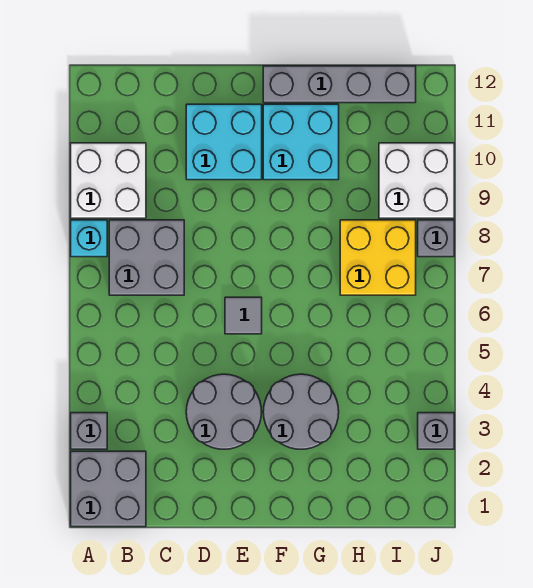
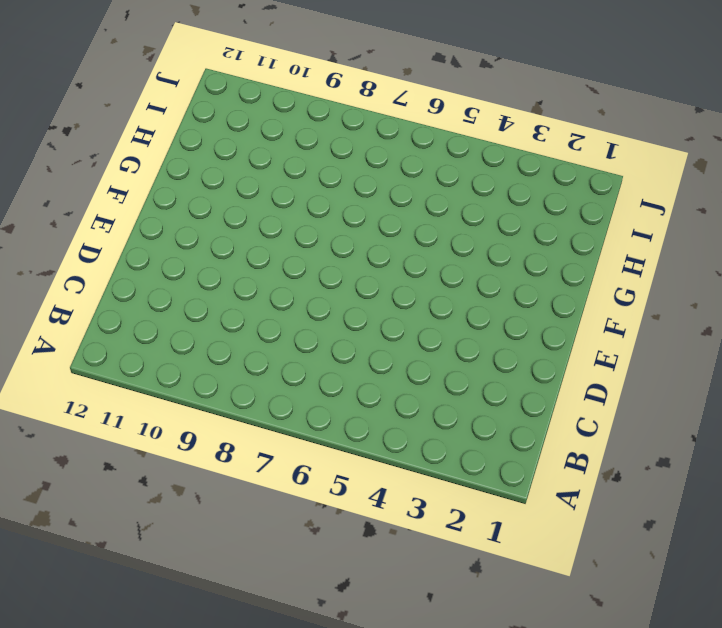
none -> grey brick A1:B2 level 1
none -> grey brick A3 level 1
none -> cyan brick A8 level 1

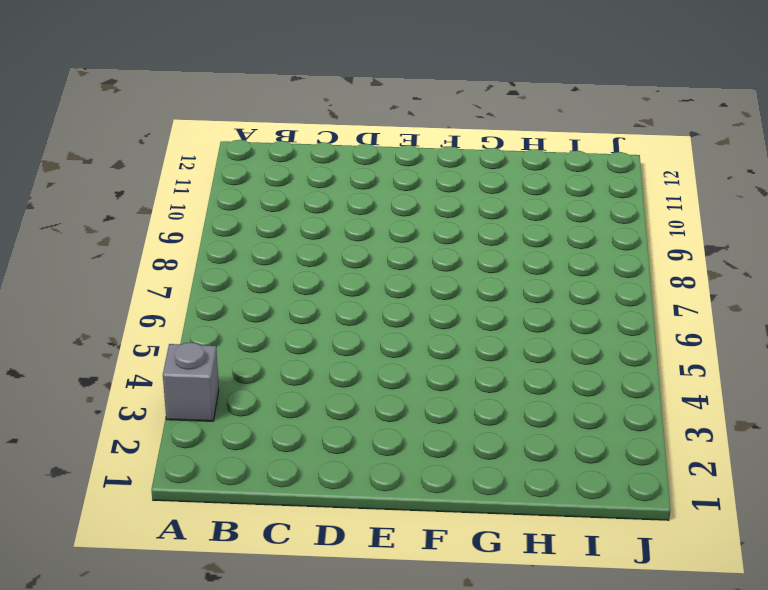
none -> grey brick A1:B2 level 1
none -> cyan brick A8 level 1
none -> white brick A9:B10 level 1

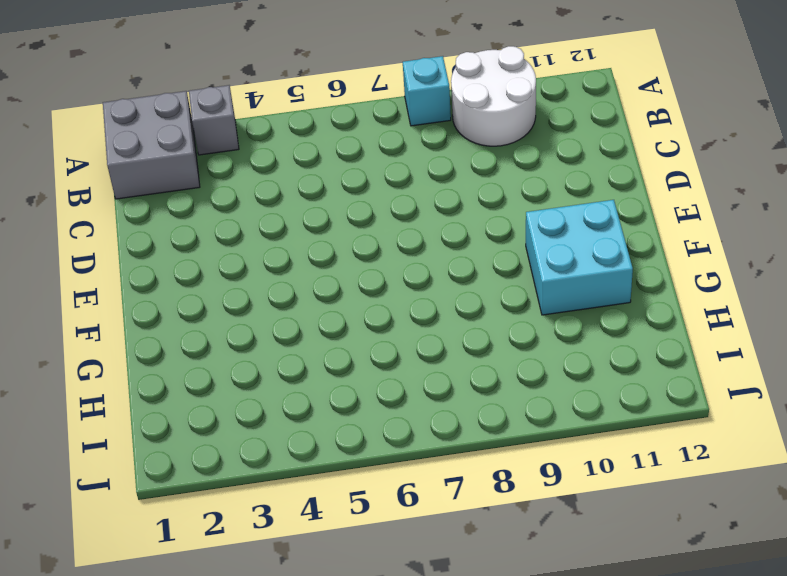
white round brick A9:B10 level 1 -> white brick A9:B10 level 1
none -> grey brick B7:C8 level 1
none -> grey round brick D3:E4 level 1
none -> cyan brick D10:E11 level 1

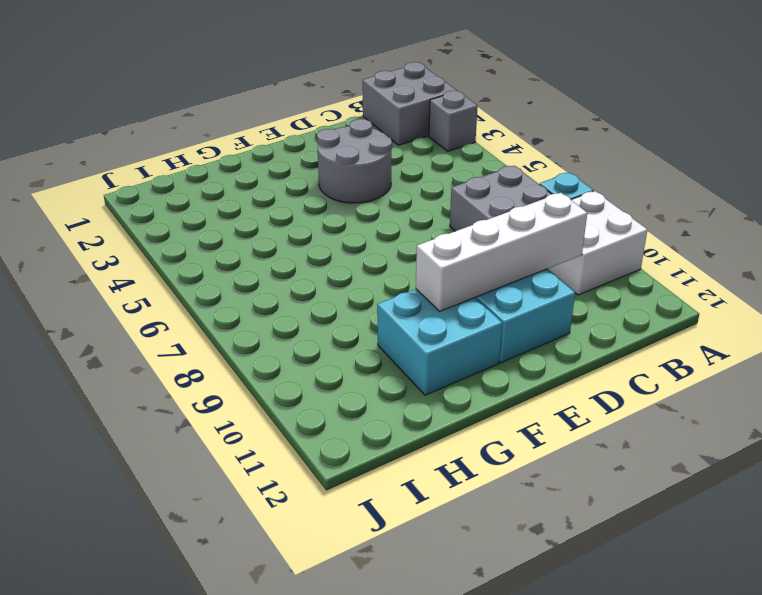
white brick C10:F10 level 2 -> none
none -> grey tile E6 level 1
none -> grey round brick F3:G4 level 1
none -> grey brick F12:I12 level 1

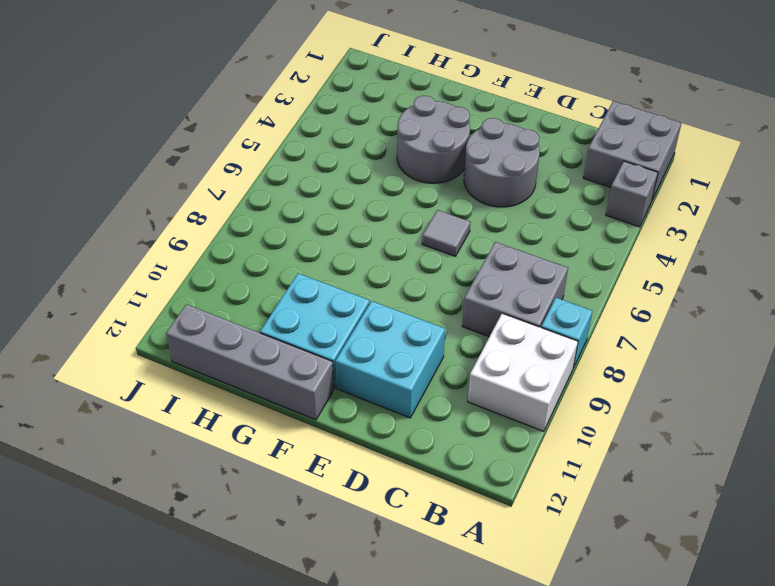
none -> yellow brick H7:I8 level 1
none -> white brick I9:J10 level 1
none -> grey brick J3 level 1

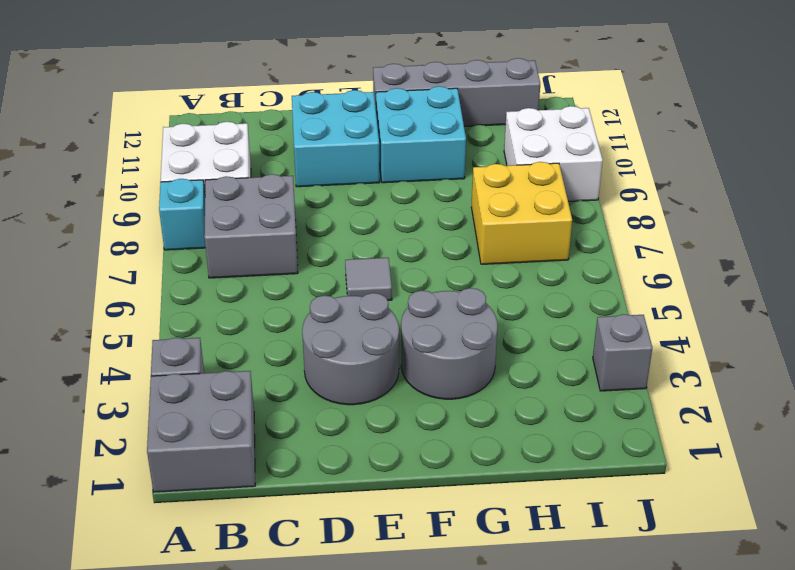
none -> grey brick J8 level 1

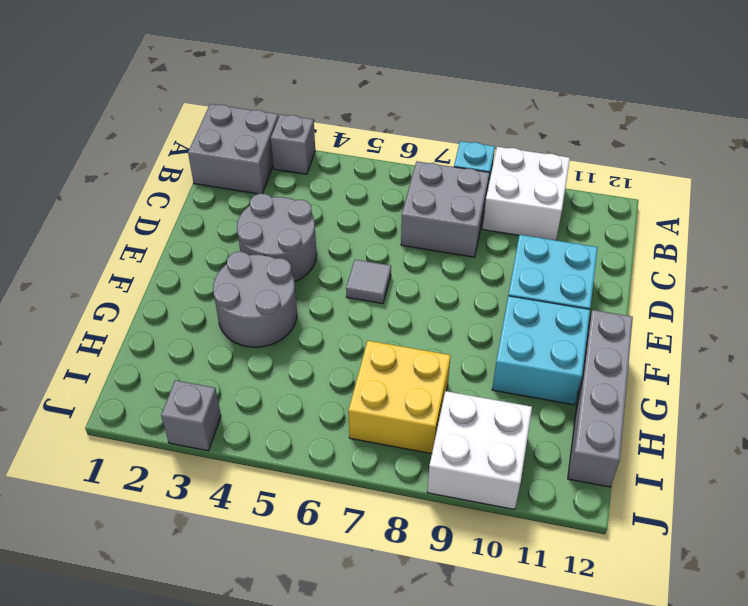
none -> grey brick J8 level 1

